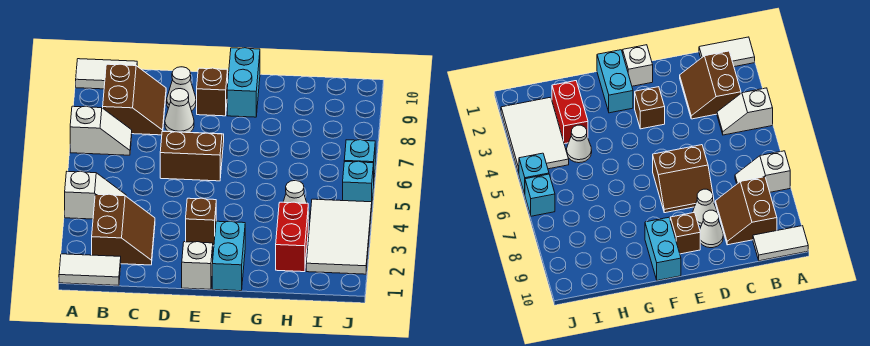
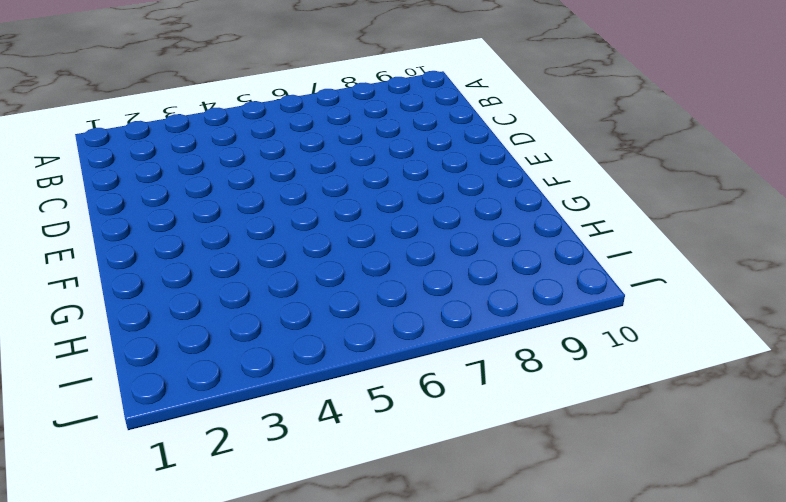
none -> white tile A1:B1 level 1
none -> white slope A4:B4 level 1 top A
none -> white slope A7:B7 level 1 top A

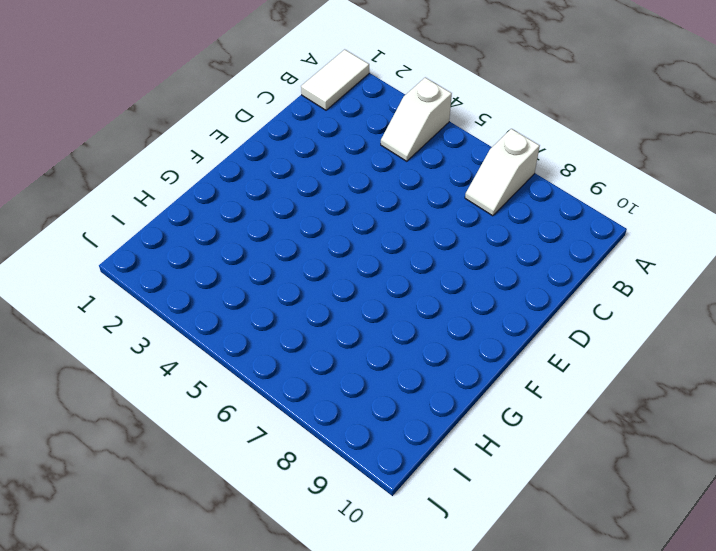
none -> white tile A10:B10 level 1
none -> brown slope B2:C3 level 1 top B
none -> brown slope B8:C9 level 1 top B

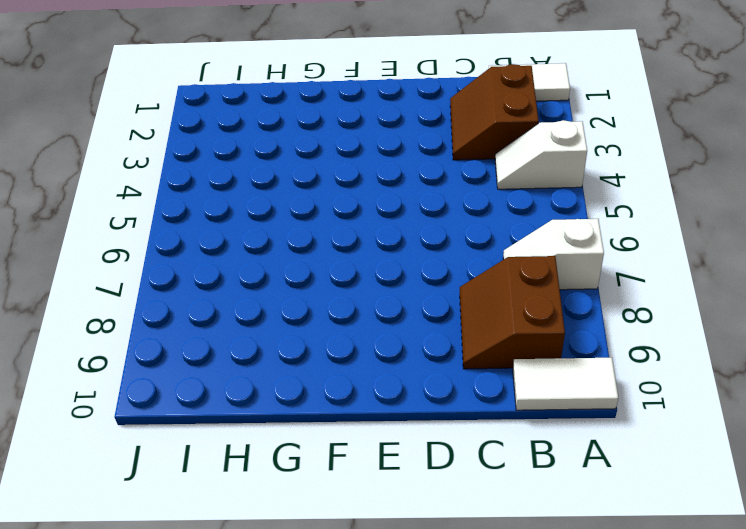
none -> brown slope D6:E7 level 1 top 6
none -> white cone D8 level 1
none -> white cone D9 level 1

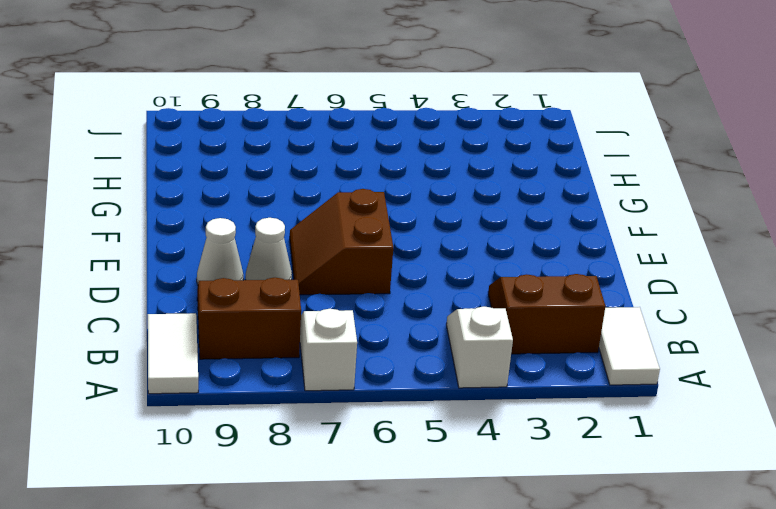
none -> white brick E1 level 1
none -> brown brick E3 level 1
none -> brown brick E9 level 1

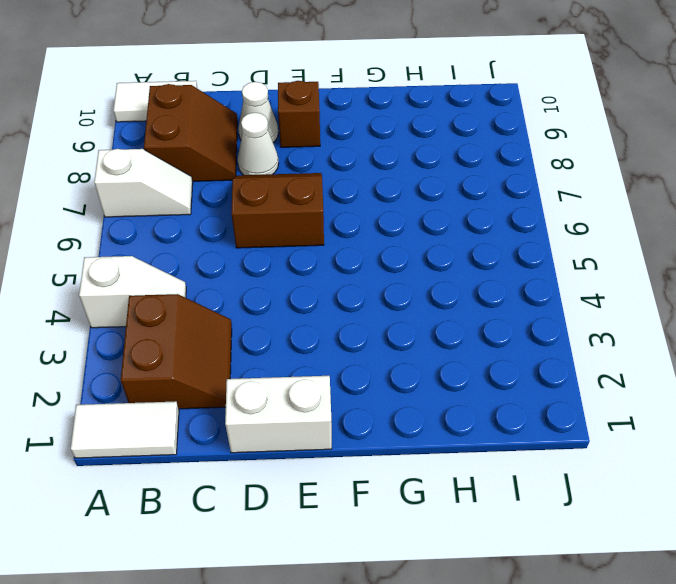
white brick D1:E1 level 1 -> white brick E1 level 1
none -> brown brick E3 level 1
none -> cyan brick F1:F2 level 1
none -> cyan brick F9:F10 level 1

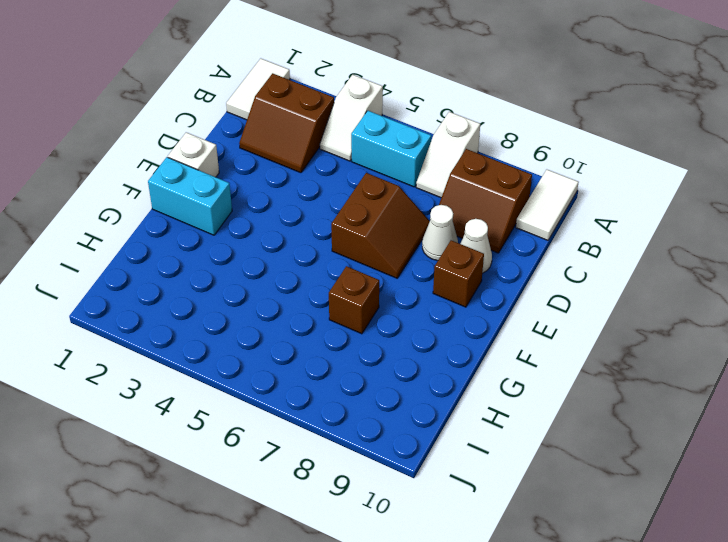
cyan brick B5:B6 level 1 -> cyan brick F9:F10 level 1
brown brick G7 level 1 -> brown brick E3 level 1
none -> red brick H2:H3 level 1
none -> white cone H4 level 1
none -> white tile I2:J4 level 1

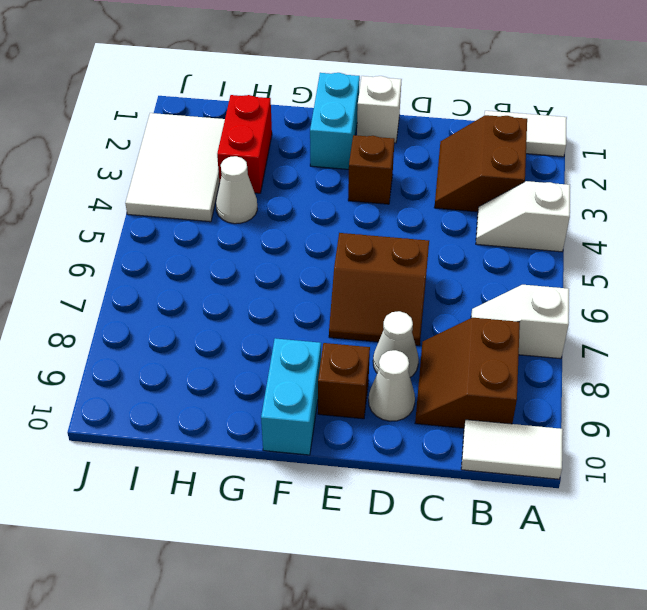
none -> cyan brick J5 level 1
none -> cyan brick J6 level 1

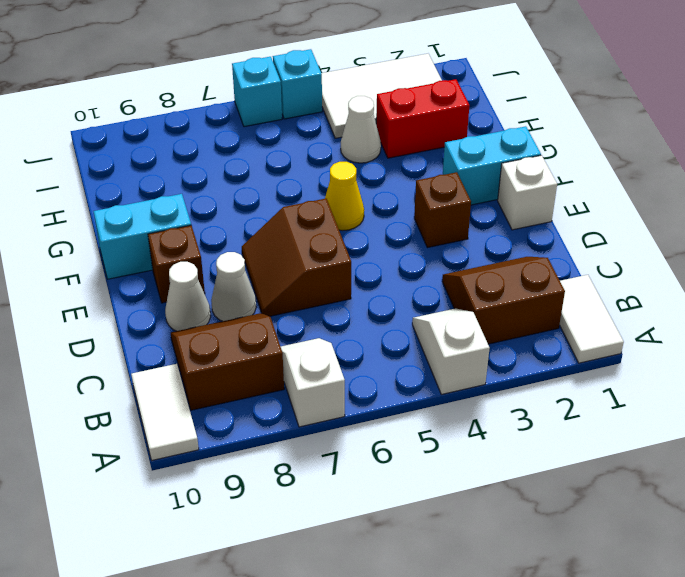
yellow cone F5 level 1 -> none

